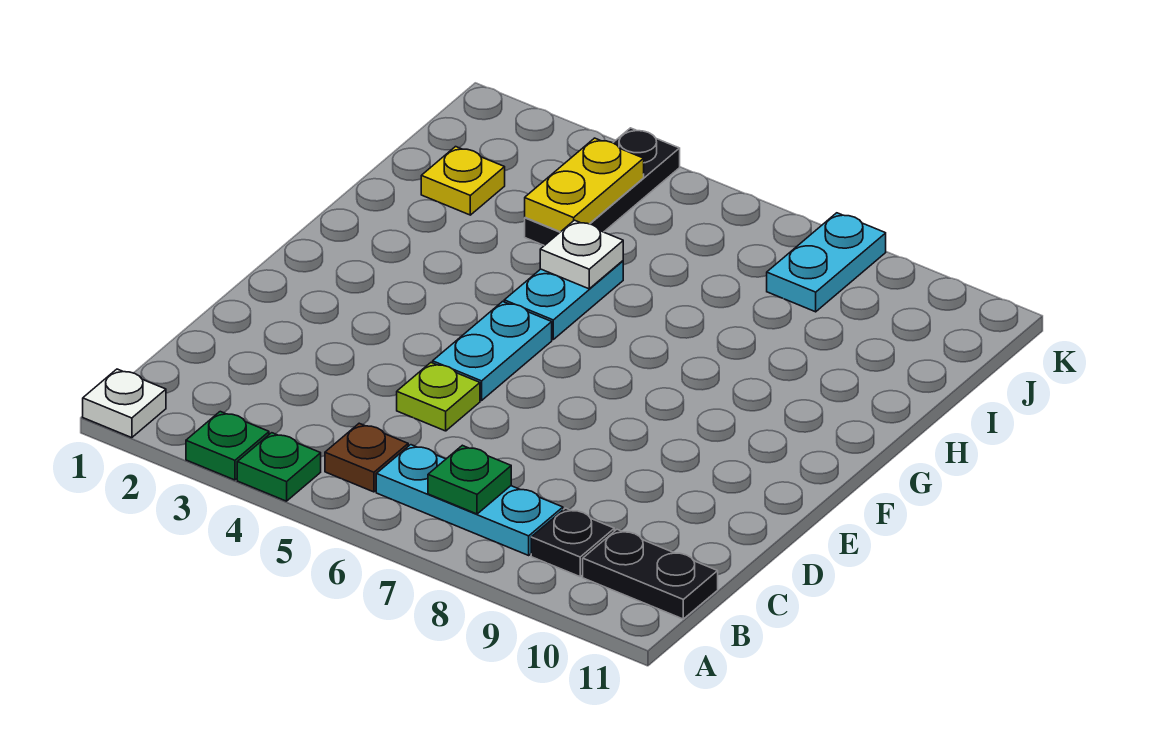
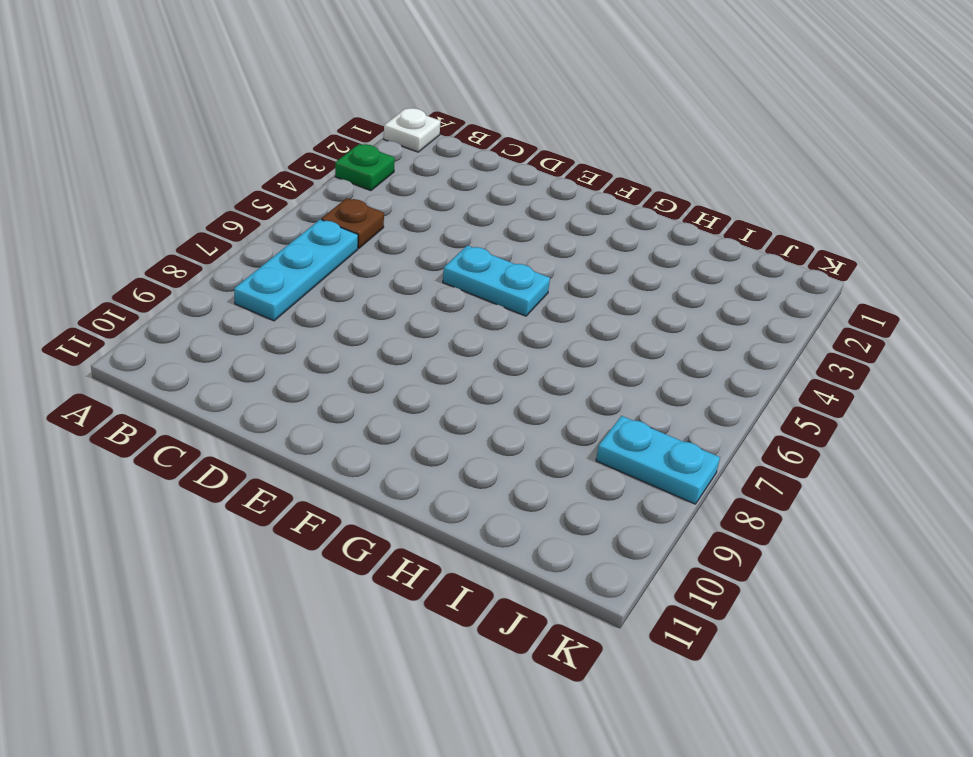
none -> green plate A4 level 1
none -> black plate B9 level 1
none -> black plate B10:B11 level 1

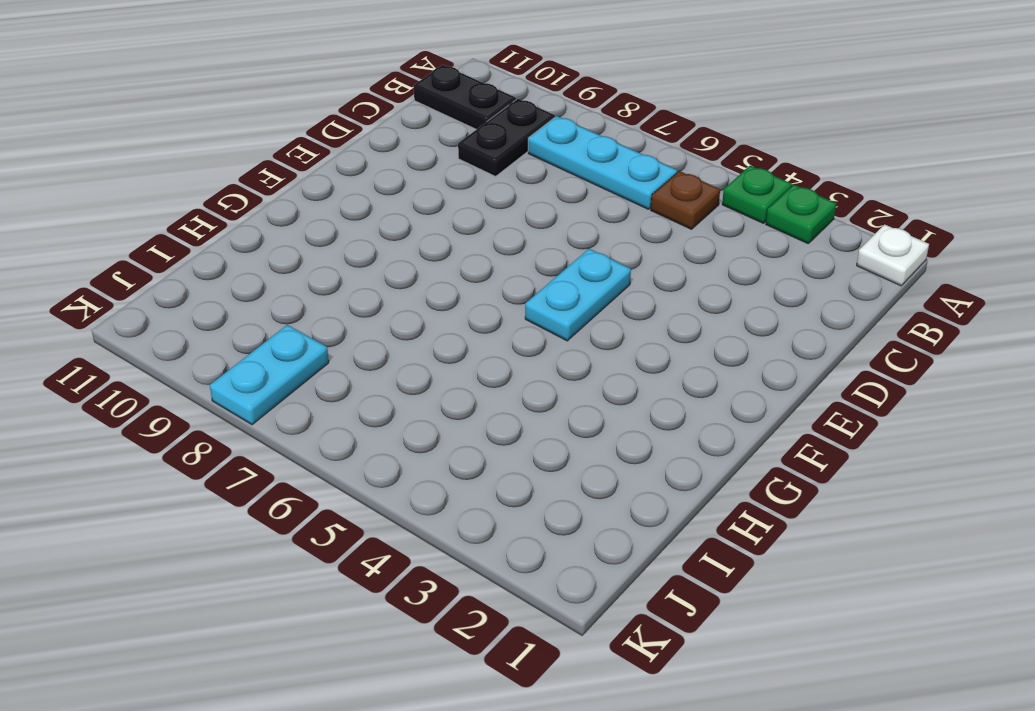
black plate B9:C9 level 1 -> black plate B9 level 1
none -> lime plate D5 level 1
none -> cyan plate G5:H5 level 1
none -> yellow plate I2 level 1

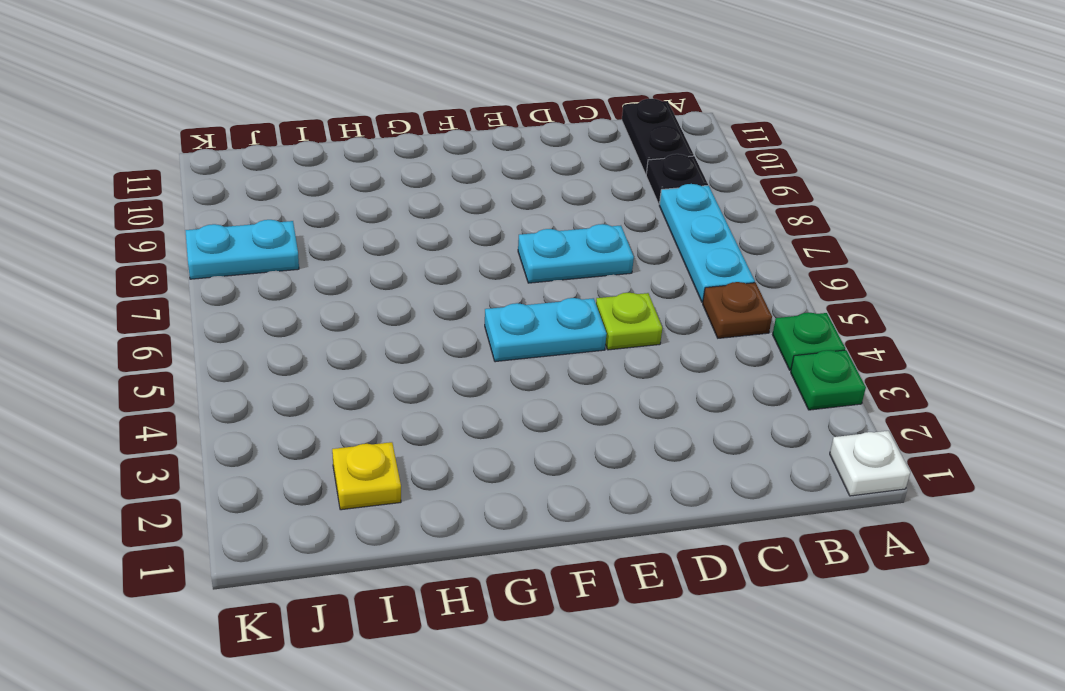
cyan plate D7:E7 level 1 -> cyan plate G5:H5 level 1
none -> black plate I4:K4 level 1
none -> green plate B7 level 2
none -> white plate H5 level 2

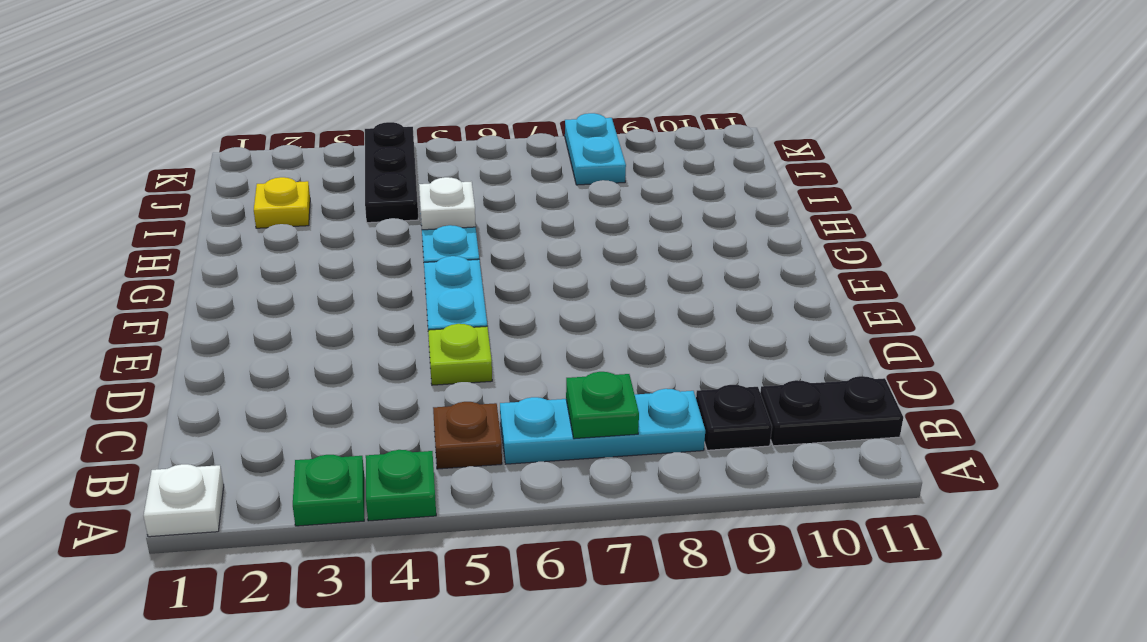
none -> yellow plate I4:J4 level 2

